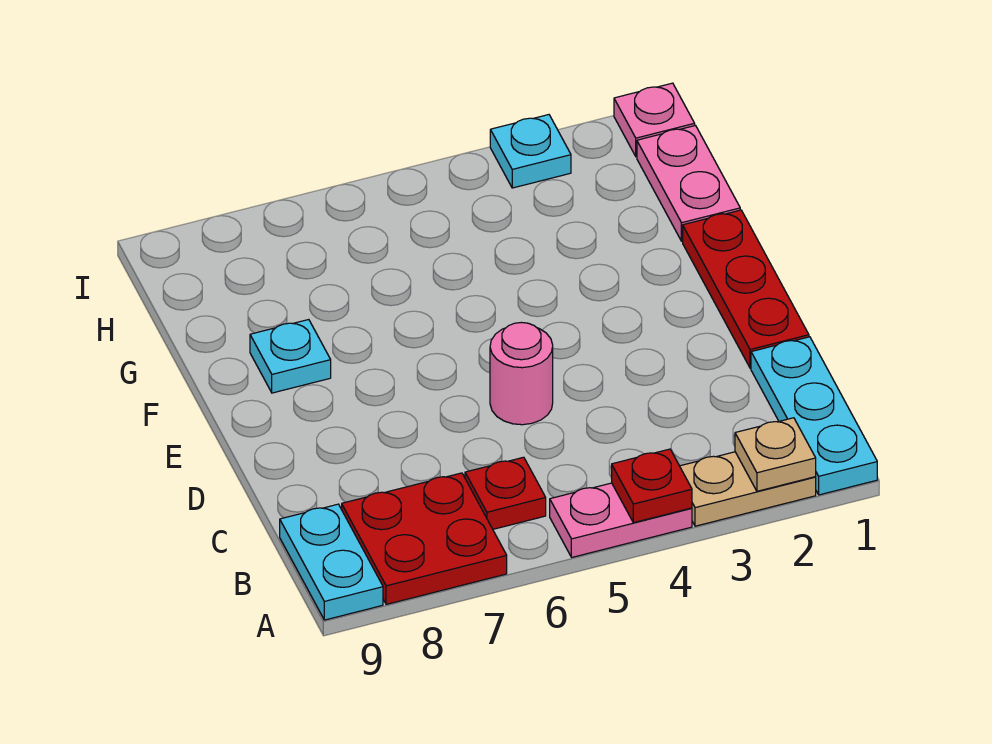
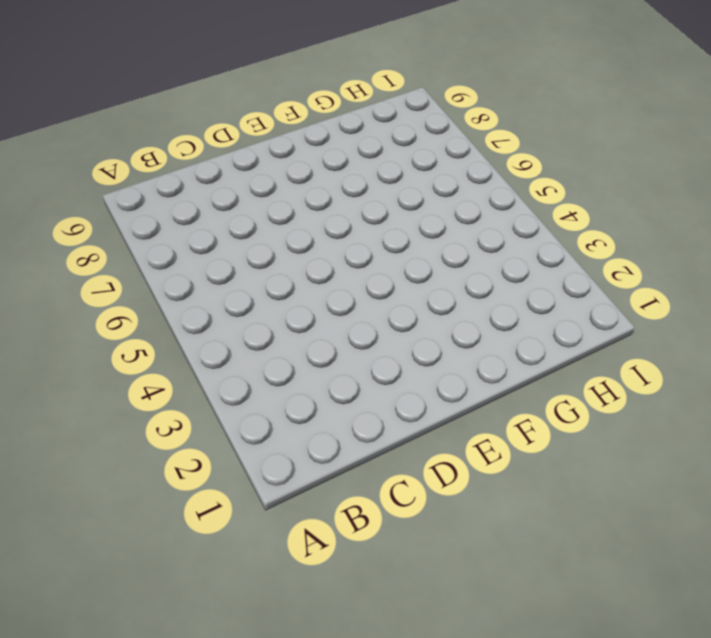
none -> cyan plate A1:C1 level 1
none -> tan plate A2:A3 level 1
none -> pink plate A4:A5 level 1

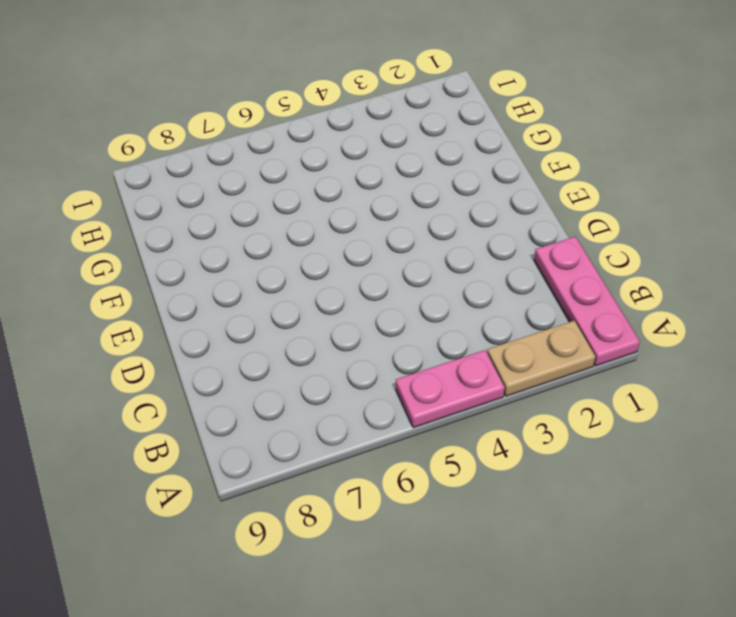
pink plate A1:C1 level 1 -> cyan plate A1:C1 level 1
none -> red plate A7:B8 level 1
none -> cyan plate A9:B9 level 1
none -> red plate B6 level 1

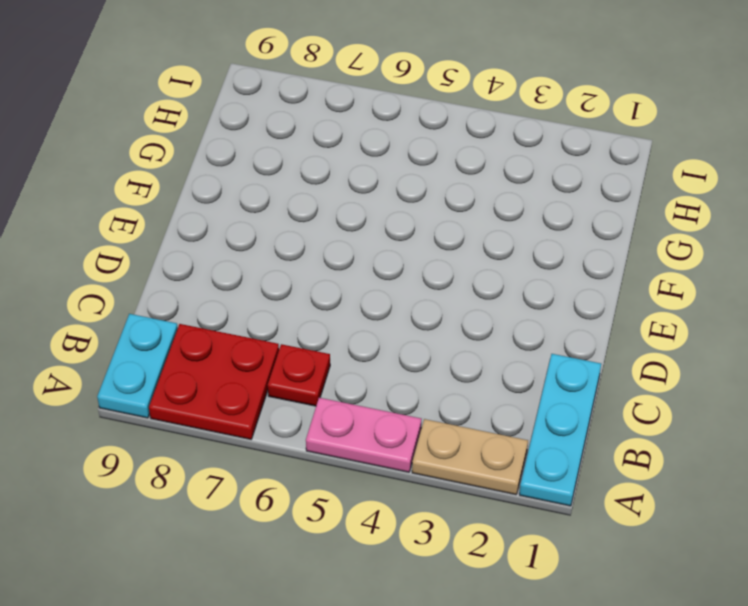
none -> red plate D1:F1 level 1
none -> pink round brick D5 level 1
none -> cyan plate F8 level 1

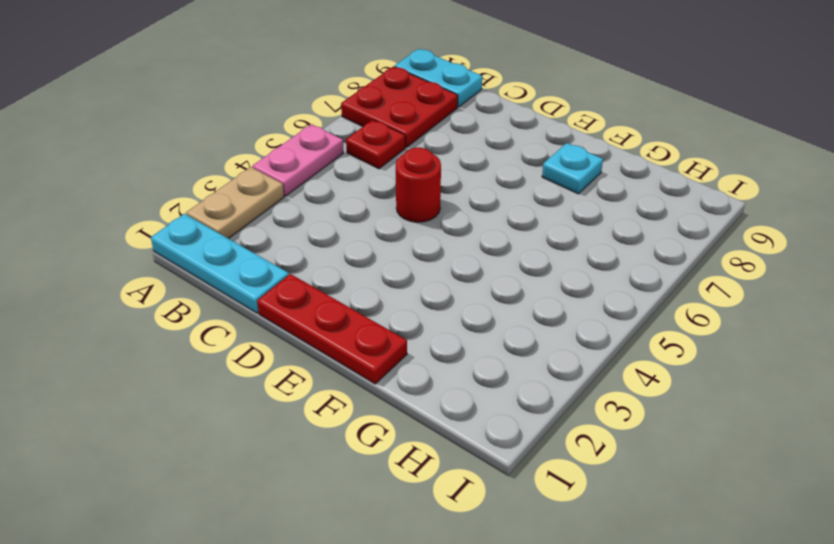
red round brick D5 level 1 -> pink round brick D5 level 1
none -> pink plate G1:H1 level 1
none -> pink plate I1 level 1
none -> cyan plate I3 level 1

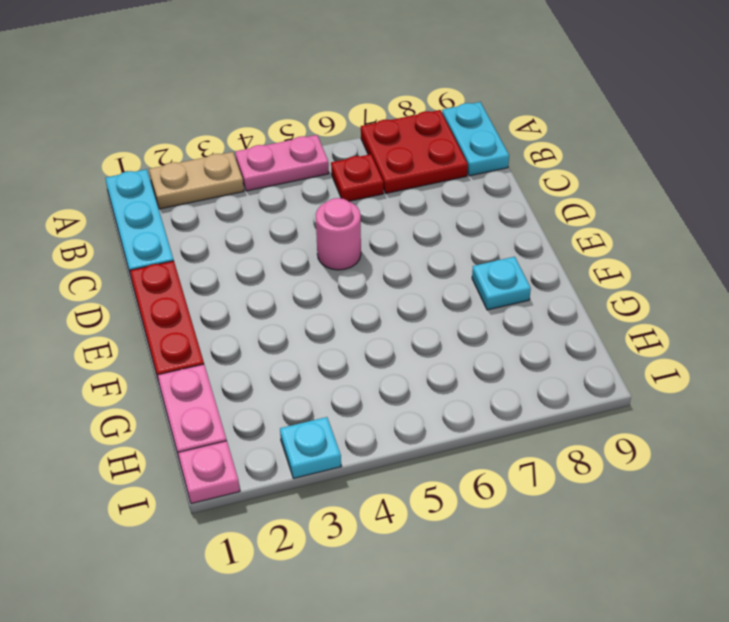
none -> tan plate A2 level 2
none -> red plate A4 level 2

